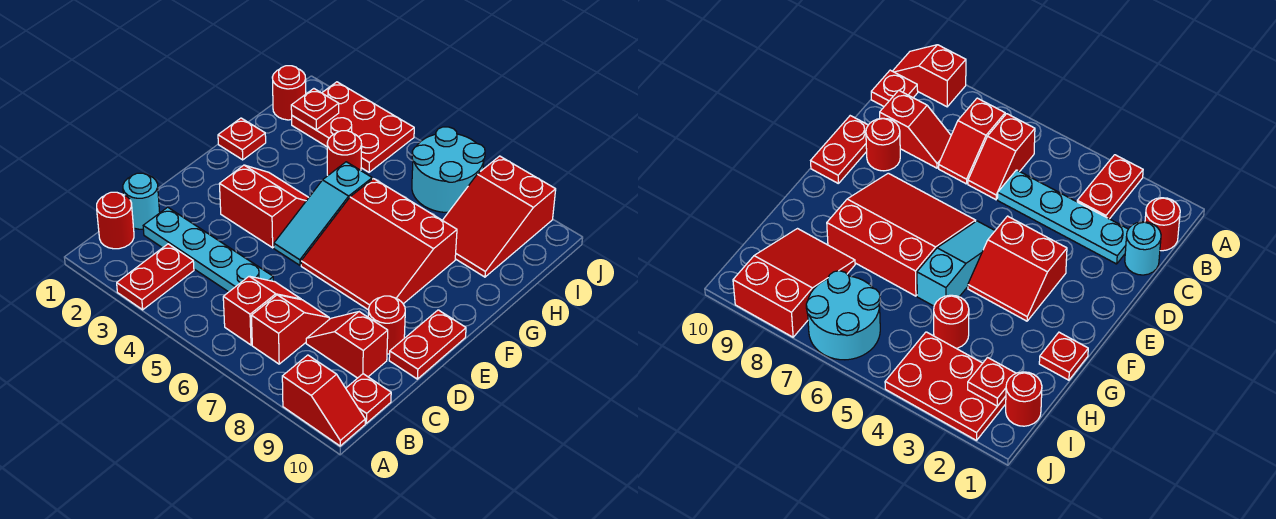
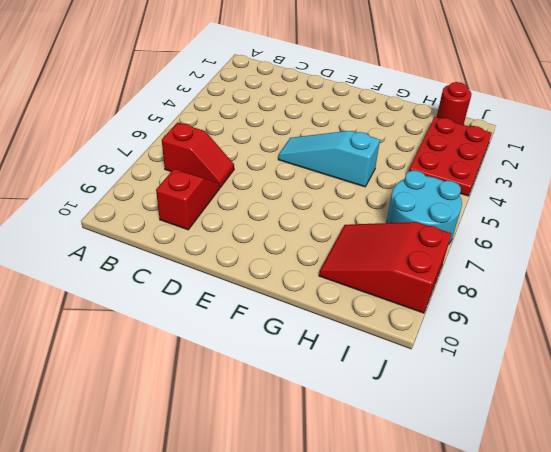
none -> red plate A3:B3 level 1
none -> red slope A9:A10 level 1 top 9
none -> red round brick B1 level 1

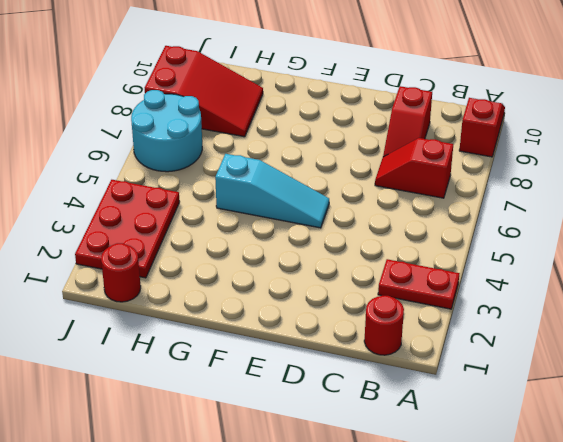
none -> red slope B6:C6 level 1 top B
none -> red plate B10 level 1
none -> cyan round brick C1 level 1

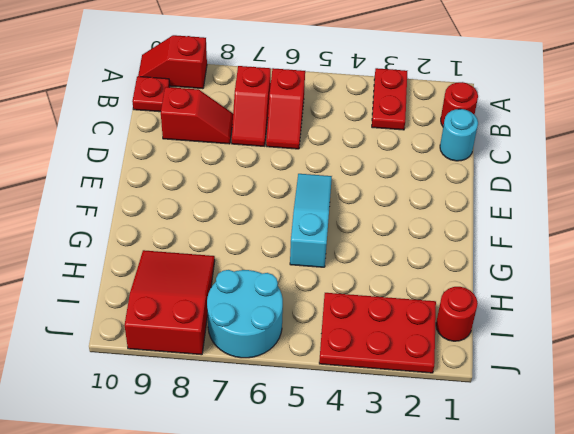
none -> cyan plate C2:C5 level 1
none -> red round brick D9 level 1
none -> red plate D10:E10 level 1

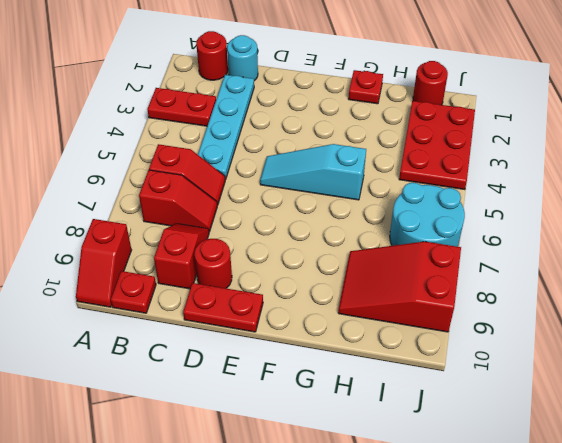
none -> red slope E3:F4 level 1 top E
none -> red slope E6:G8 level 1 top G
none -> red round brick H4 level 1

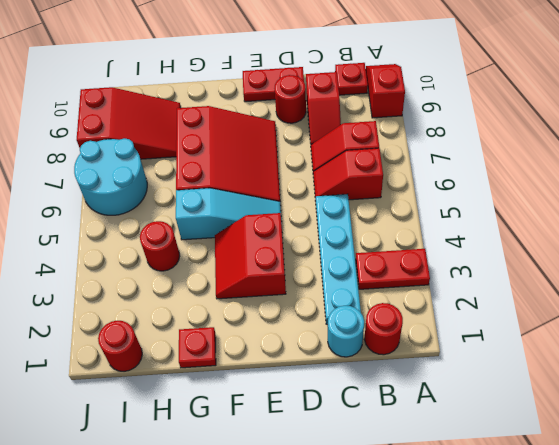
none -> red plate I2:J4 level 1
none -> red plate I2 level 2

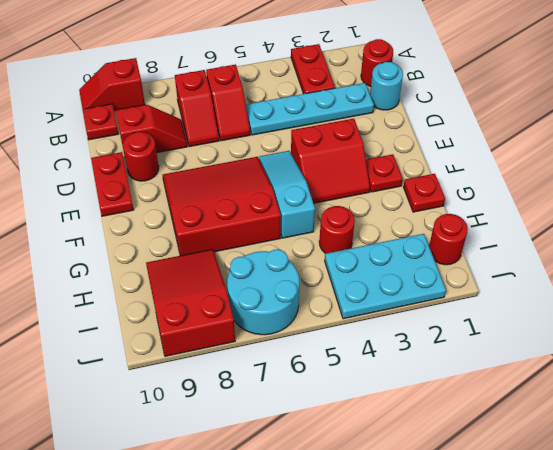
red plate F2 level 1 -> red plate I2 level 2
cyan plate I2:J4 level 1 -> red plate I2:J4 level 1

